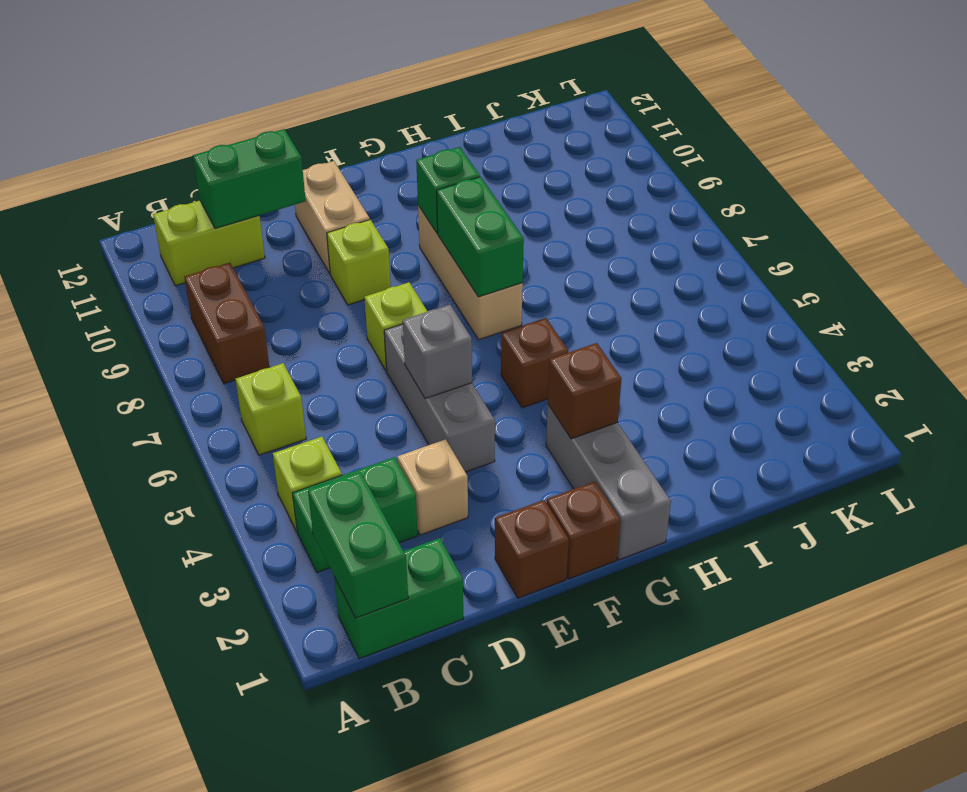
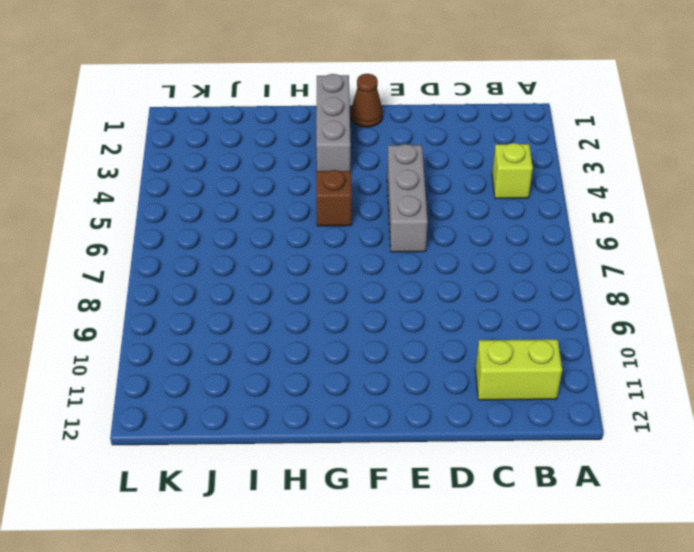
brown cone F1 level 1 -> brown brick F1 level 1
none -> green brick B1:C1 level 1
none -> green brick B3:C3 level 1
none -> lime brick B6 level 1

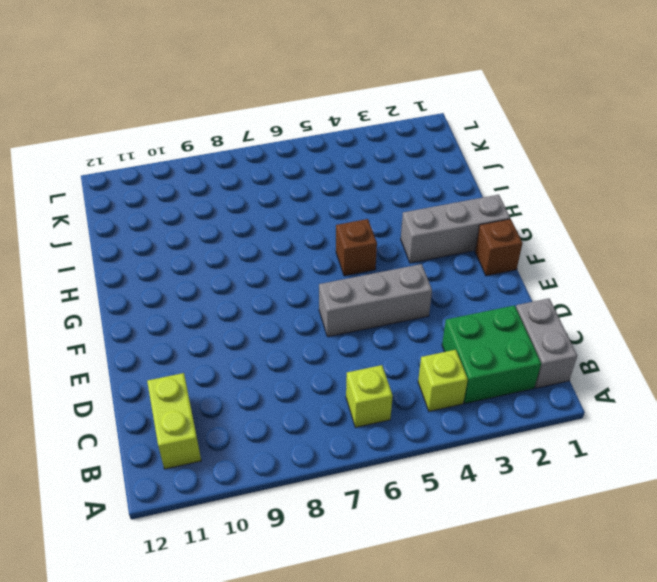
grey brick B1:C1 level 1 -> green brick B1:C1 level 1
green brick B2:C3 level 1 -> green brick B3:C3 level 1
none -> brown brick B8:B9 level 1
none -> tan brick D3 level 1
none -> brown brick E1 level 1

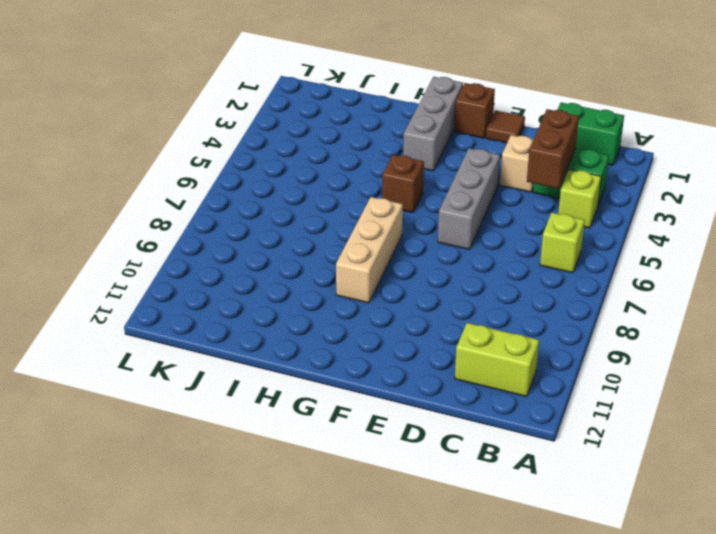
brown brick C3:C4 level 2 -> brown brick B8:B9 level 1
brown tile E1 level 1 -> brown brick E1 level 1
none -> lime brick E7 level 1
none -> lime brick E9 level 1
none -> tan brick E10:E11 level 1

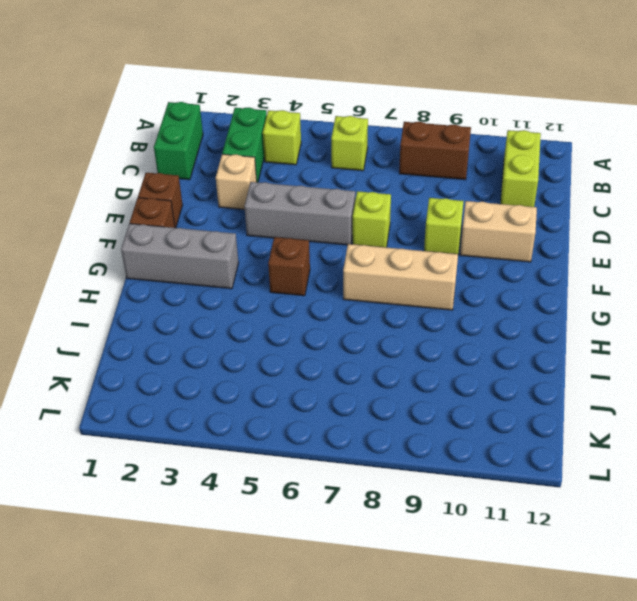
none -> green brick B1:B2 level 2
none -> green brick C11:D11 level 2
none -> grey brick E5 level 2

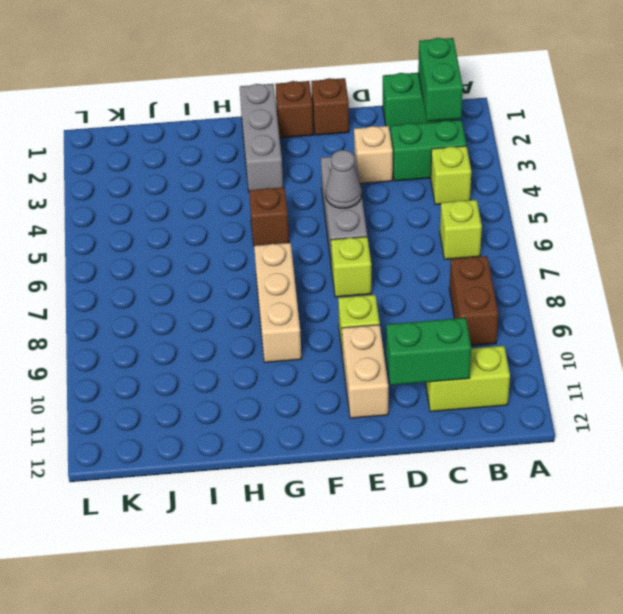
grey cone E5 level 2 -> grey brick E5 level 2
none -> brown brick G3 level 2
none -> green brick G7:G8 level 2
none -> green brick G9 level 2

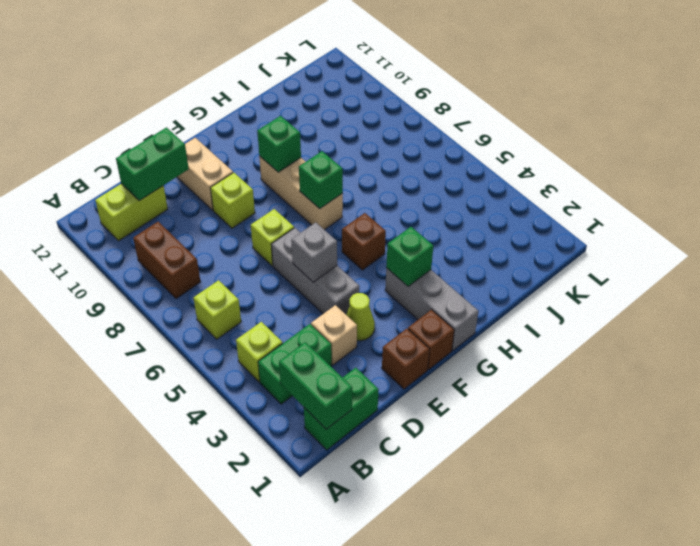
lime cone E3 level 1 -> none
green brick G3 level 2 -> brown brick G3 level 2
green brick G7 level 2 -> green brick G7:G8 level 2

